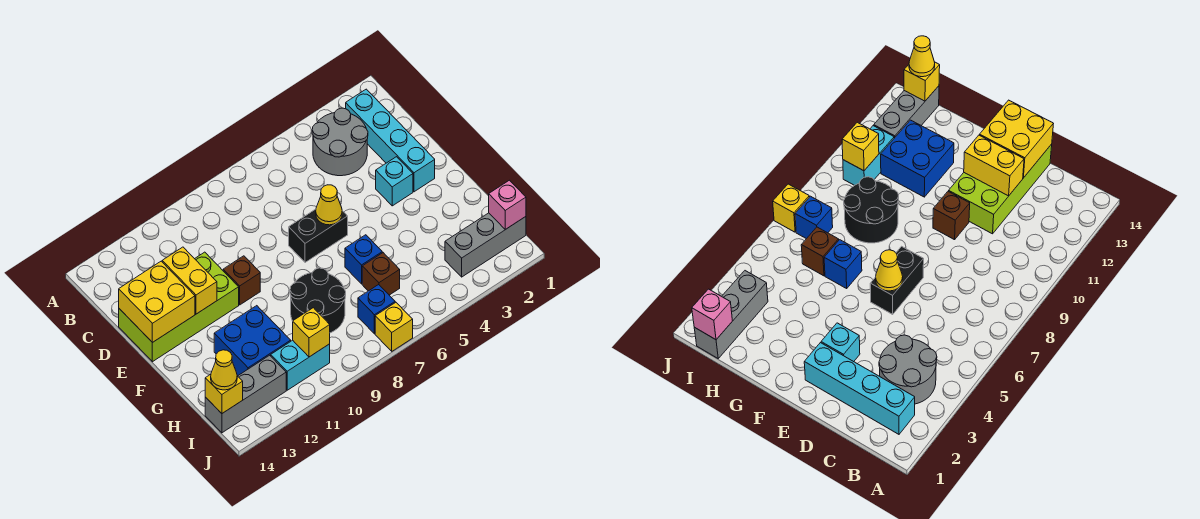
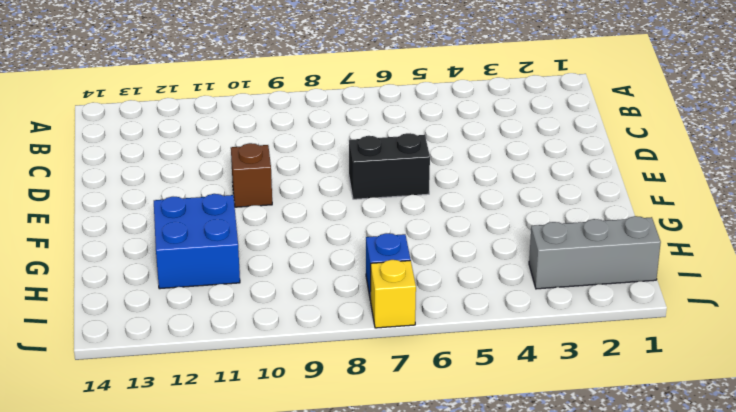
none -> cyan brick B2:E2 level 1
none -> grey round brick B3:C4 level 1
none -> lime brick D11:E14 level 1

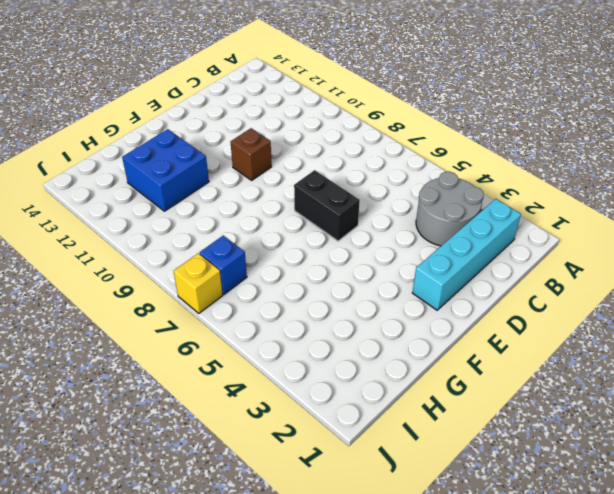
none -> lime brick D11:E14 level 1
none -> cyan brick E3 level 1
none -> blue brick G6 level 1

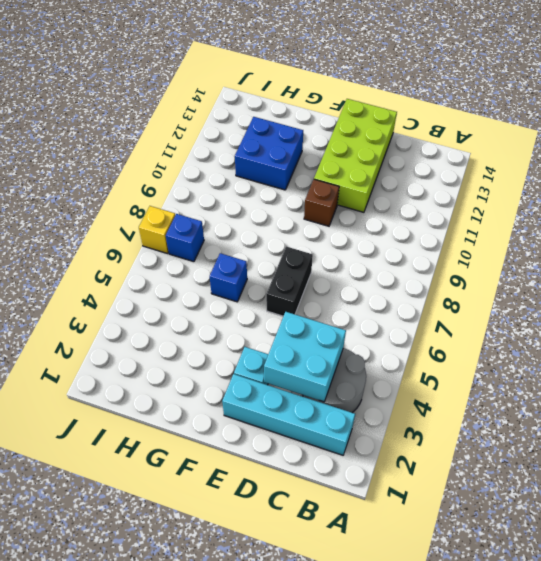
cyan brick C3:D4 level 2 -> none
none -> black round brick G8:H9 level 1
none -> brown brick H6 level 1
none -> grey brick I1:I3 level 1

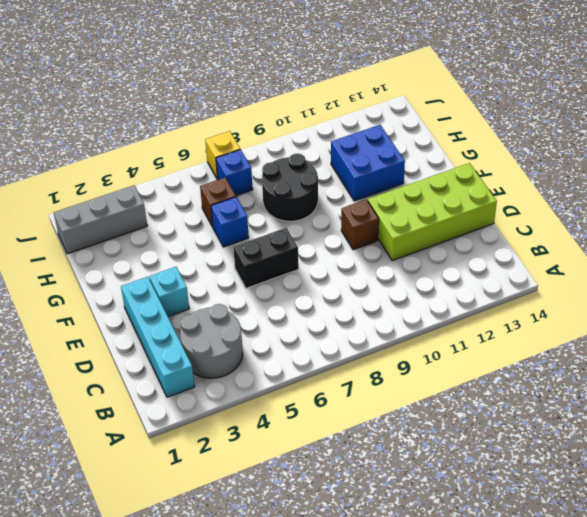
none -> cyan brick I10:I11 level 1
none -> grey brick I12:I14 level 1
none -> yellow brick D12:E12 level 2

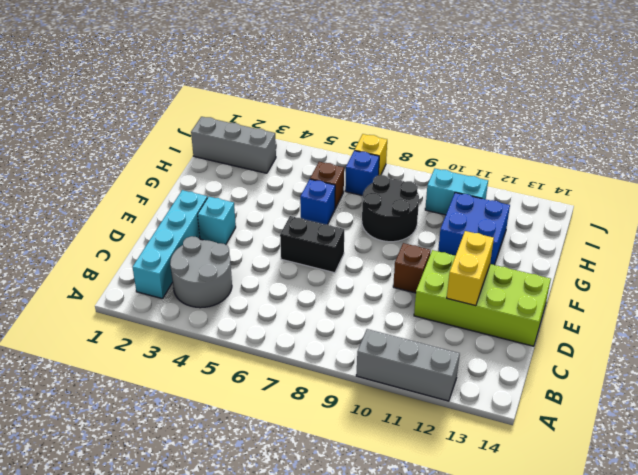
grey brick A10:A12 level 1 -> grey brick I12:I14 level 1
none -> yellow brick D13:E14 level 2
none -> yellow cone E6 level 2
none -> pink brick I1 level 2

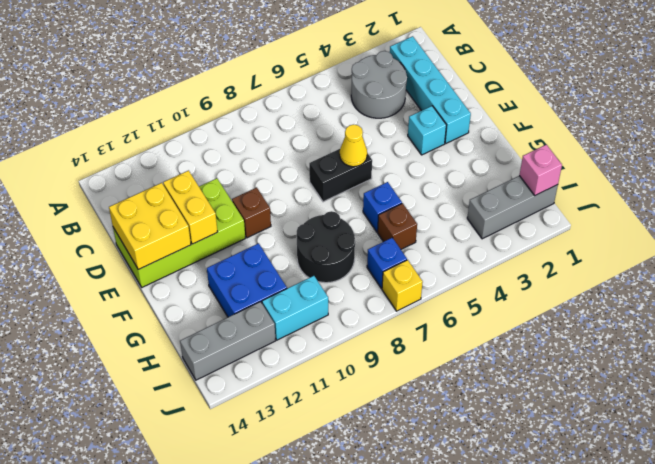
none -> yellow brick I10 level 2
none -> yellow brick I14 level 2
none -> yellow cone I14 level 3

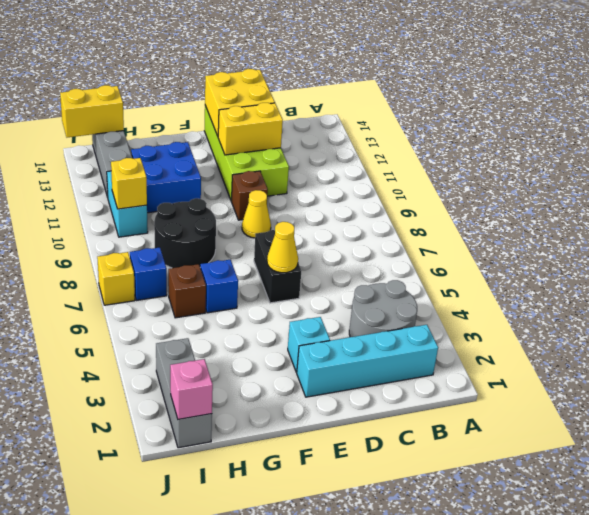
yellow cone E9 level 1 -> yellow cone I14 level 3
yellow brick I14:J14 level 2 -> yellow brick I14 level 2

